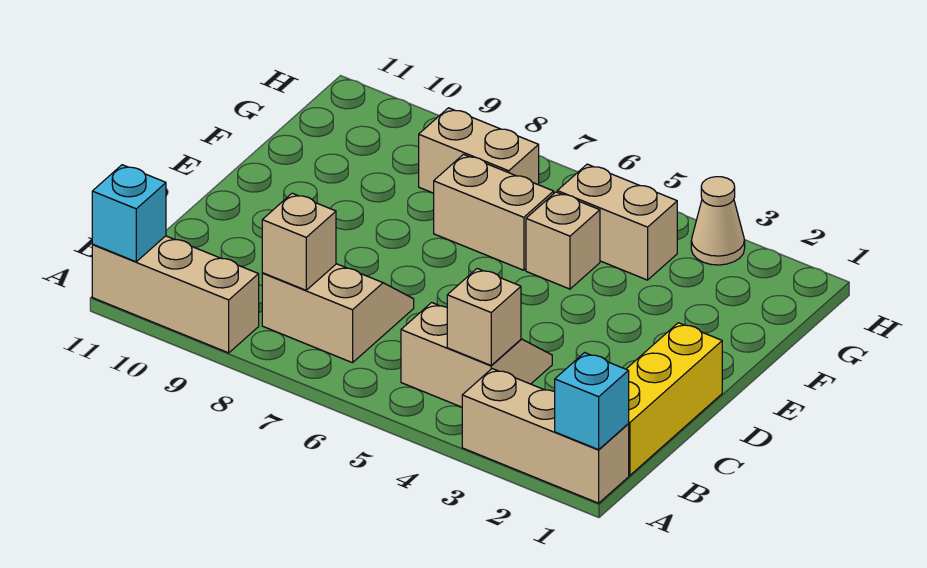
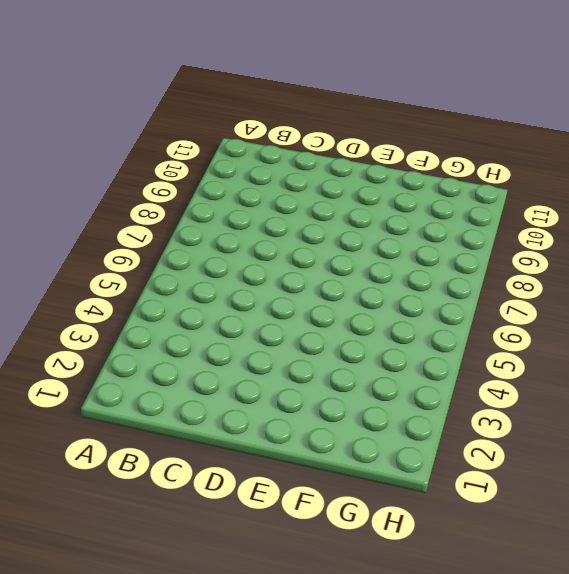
none -> tan brick A1:A3 level 1
none -> tan brick A9:A11 level 1
none -> yellow brick B1:D1 level 1

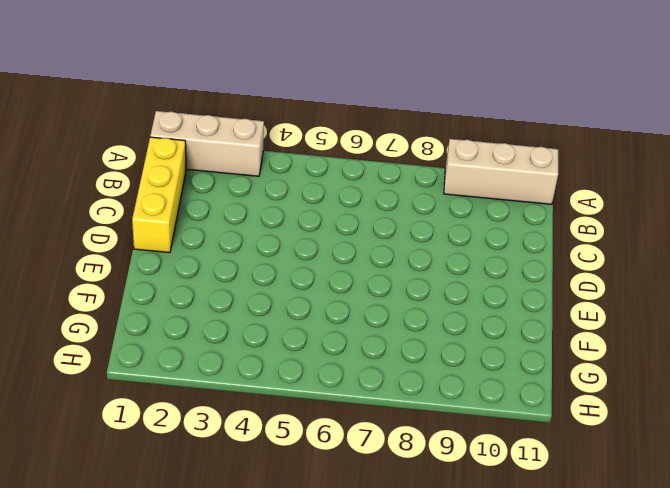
none -> tan slope B4:C5 level 1 top B
none -> tan slope B7:C8 level 1 top B
none -> tan brick F5 level 1

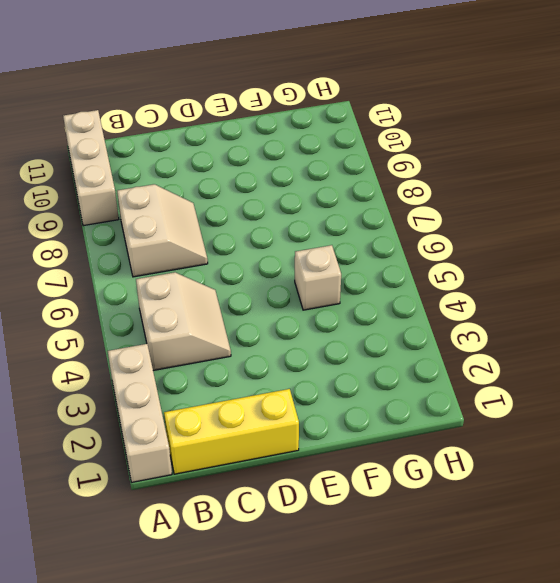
none -> tan brick F6:F7 level 1
none -> tan brick G4:G5 level 1
none -> tan brick G7:G8 level 1

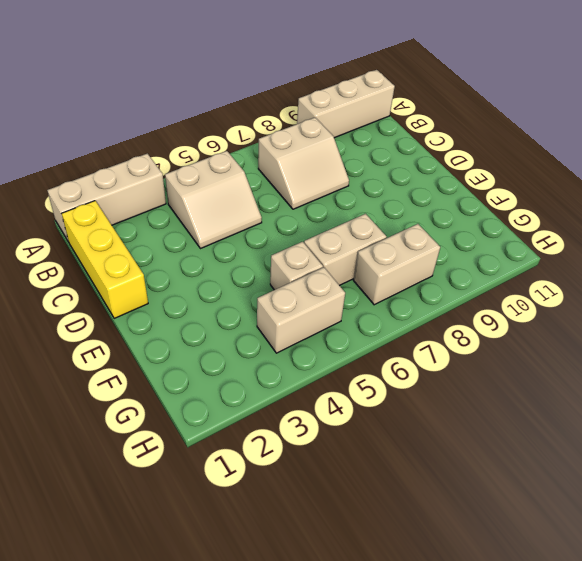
none -> tan cone H3 level 1
none -> cyan brick A1 level 2
none -> cyan brick A11 level 2

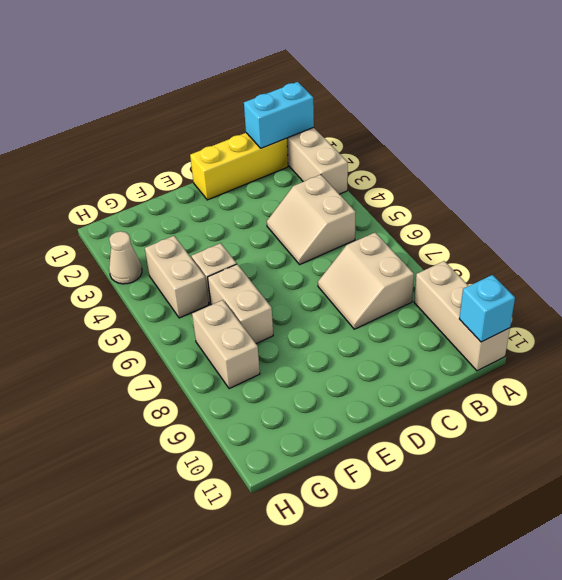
cyan brick A1:B1 level 2 -> cyan brick A1 level 2
none -> tan brick B4 level 2
none -> tan brick B8 level 2

